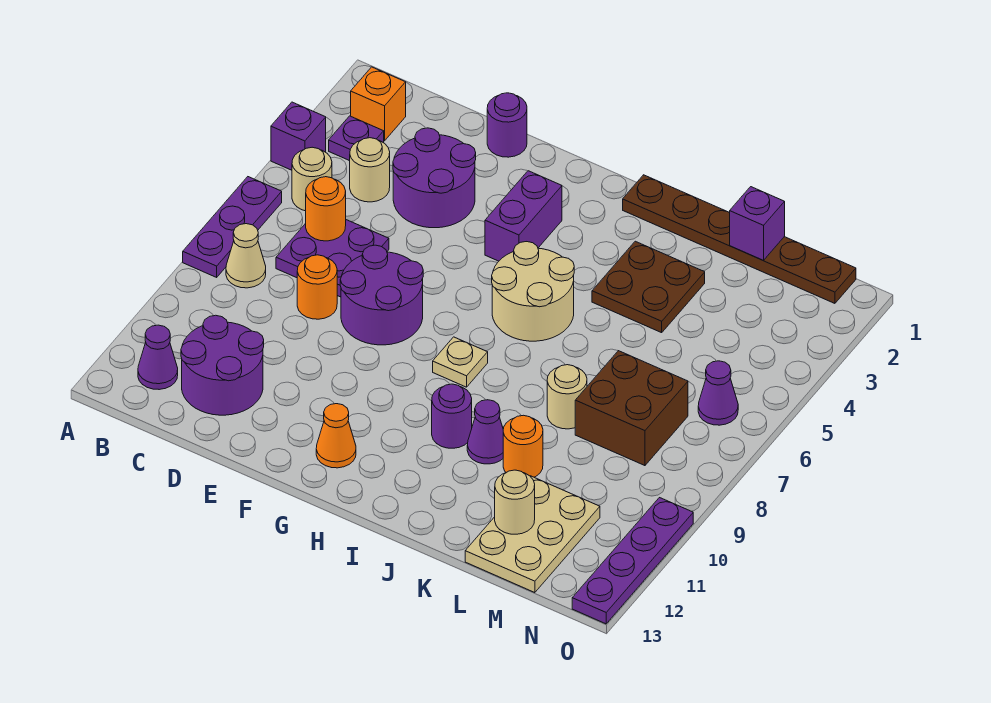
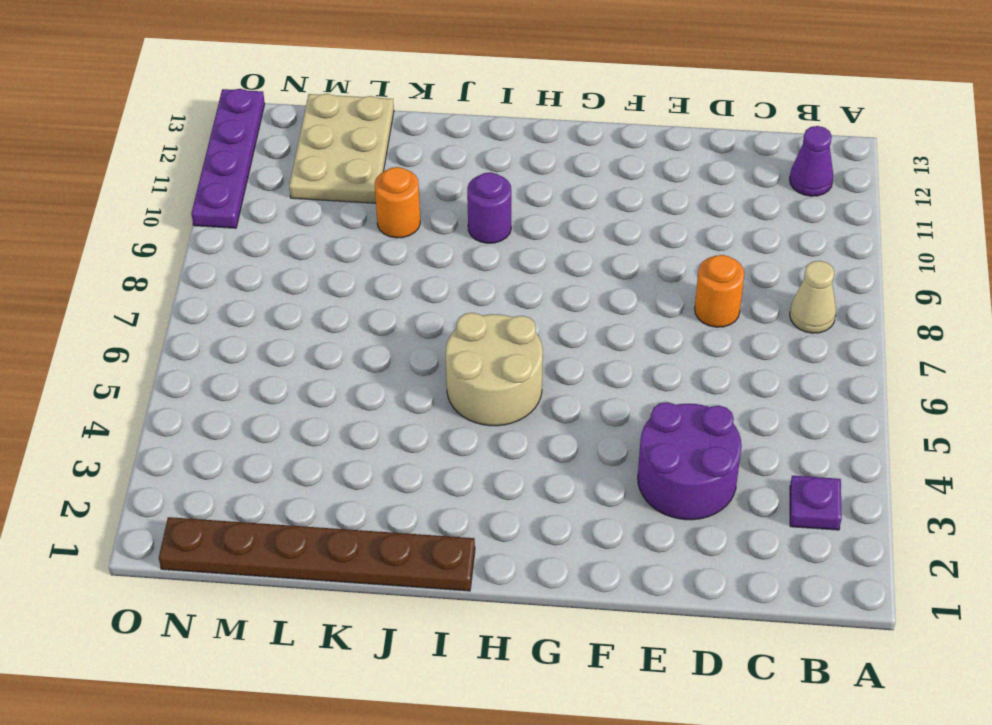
none -> purple brick A4 level 1
none -> purple plate A6:A8 level 1
none -> orange brick B2 level 1
none -> tan round brick B5 level 1

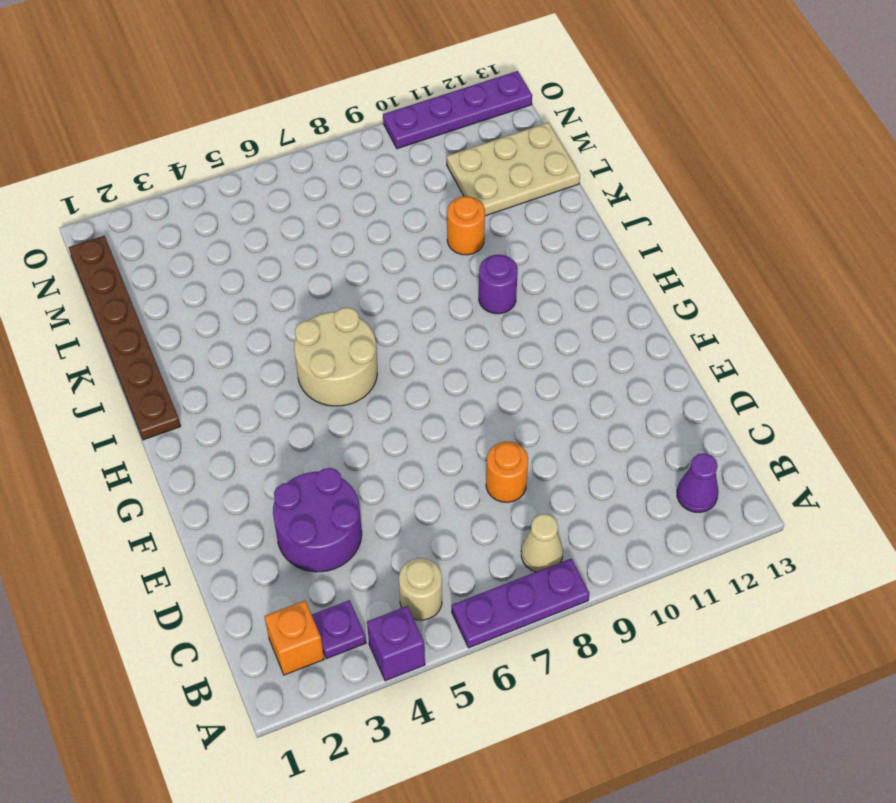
none -> tan round brick C4 level 1
none -> purple plate C6:D7 level 1
none -> purple round brick C11:D12 level 1
none -> purple round brick E1 level 1

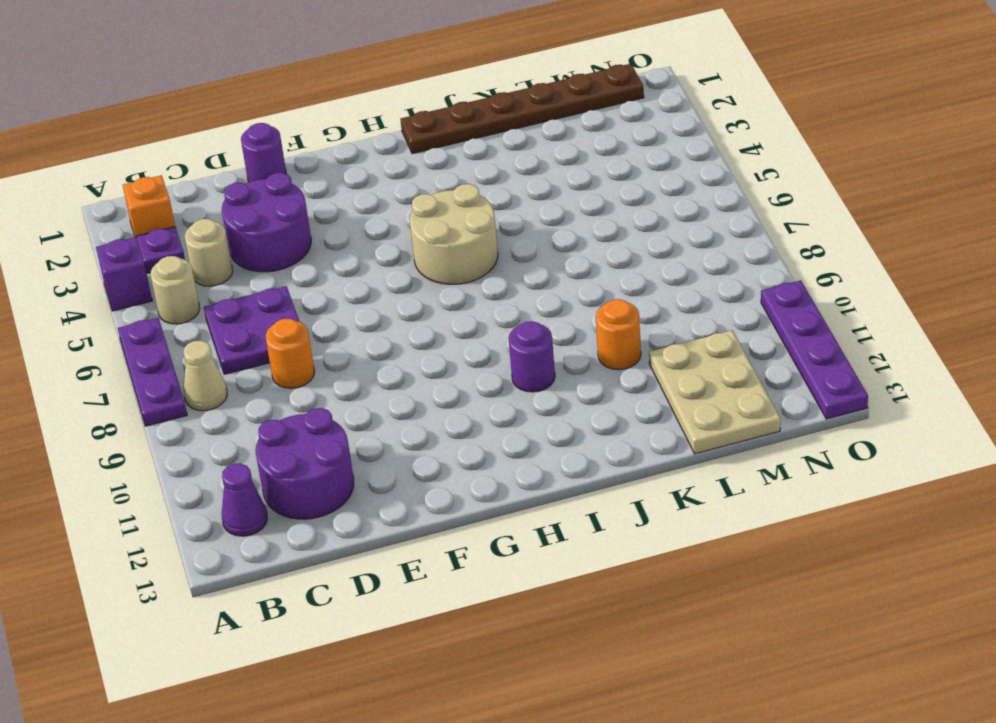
none -> purple round brick E7:F8 level 1
none -> purple brick G3:G4 level 1
none -> orange cone G12 level 1
none -> tan plate H8 level 1

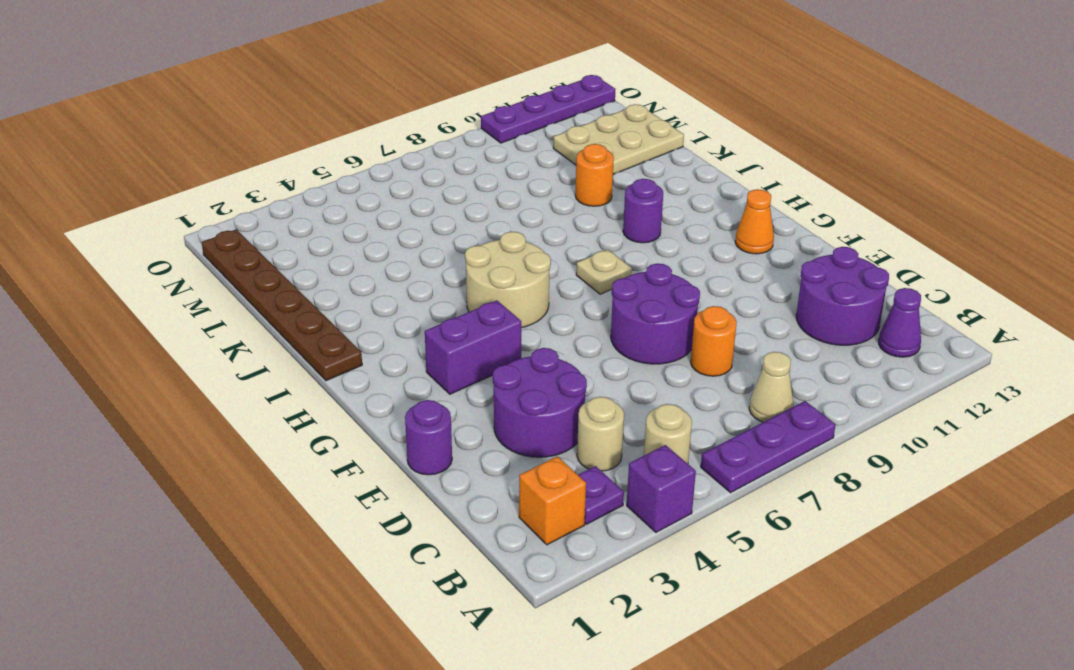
none -> purple plate C6:D7 level 1
none -> brown plate J3:K4 level 1
none -> purple cone J10 level 1
none -> tan round brick K8 level 1

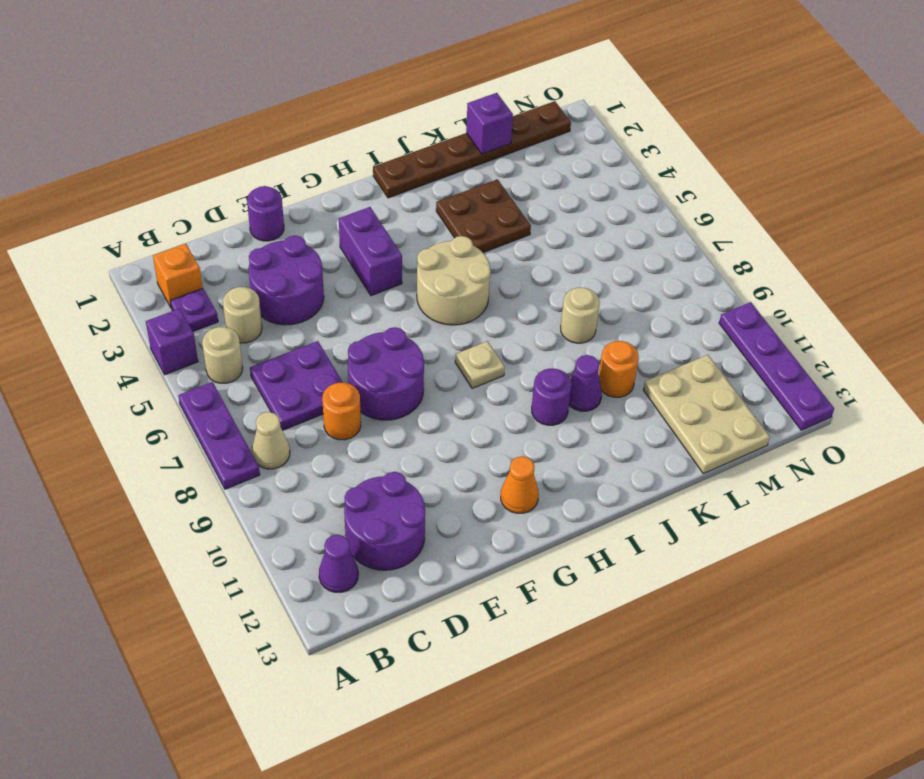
none -> brown brick L7:M8 level 1
none -> purple cone N6 level 1
none -> orange round brick C6 level 2
none -> tan round brick L12 level 2

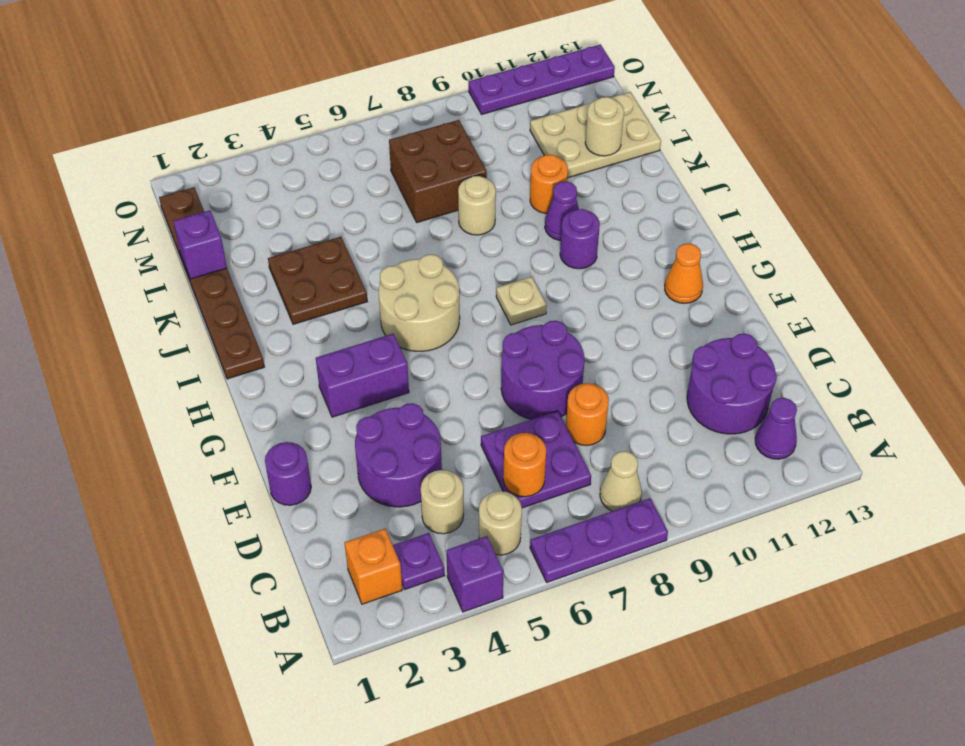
none -> purple cone N6 level 1

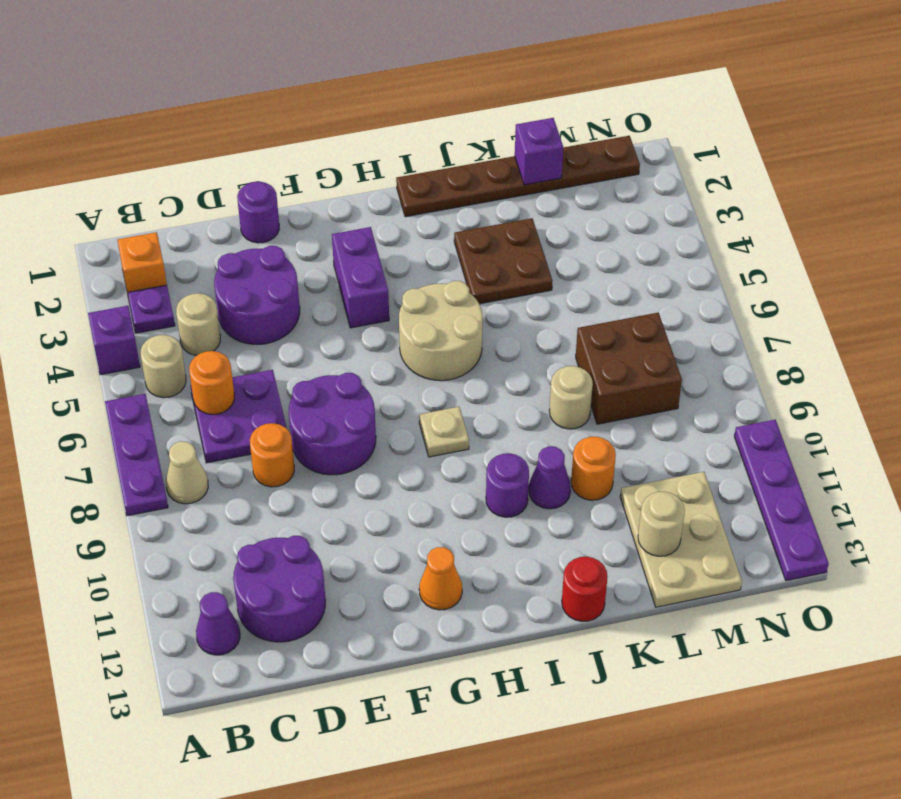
red round brick J13 level 1 -> none
none -> purple cone N6 level 1

